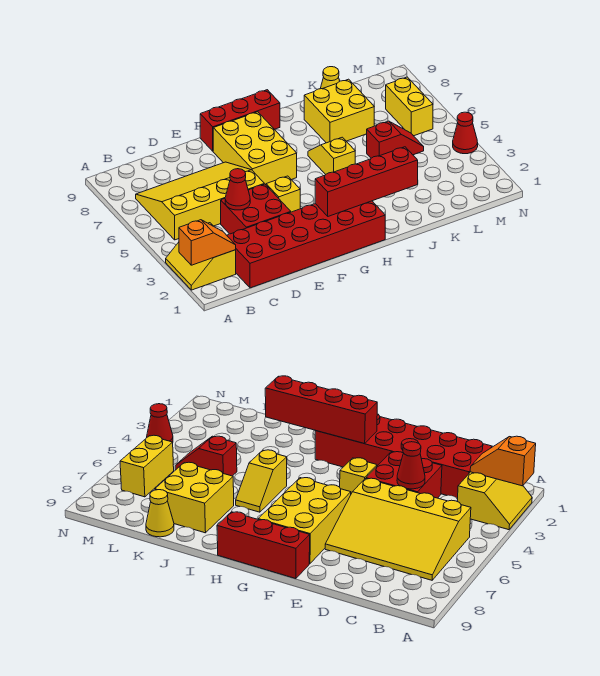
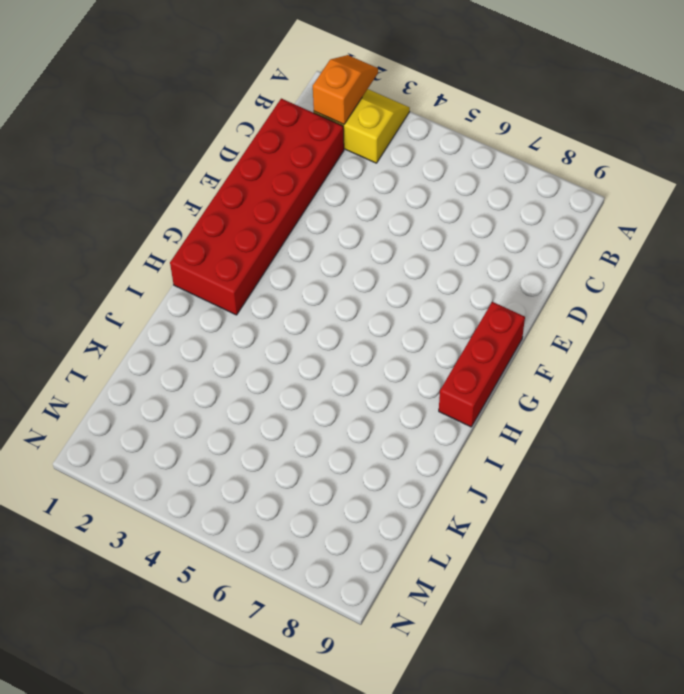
orange slope A2:B2 level 2 top B -> orange slope A2:B2 level 2 top A
none -> yellow slope B5:E7 level 1 top 5
none -> red brick D3:E4 level 1
none -> yellow brick F4 level 1

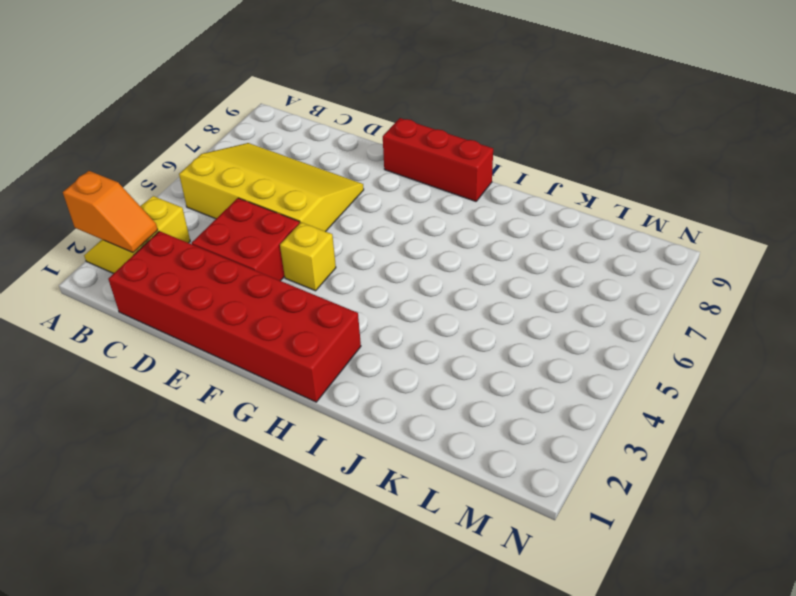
none -> yellow brick F6:G8 level 1
none -> yellow slope I5:I6 level 1 top 5
none -> yellow brick J7:K8 level 1

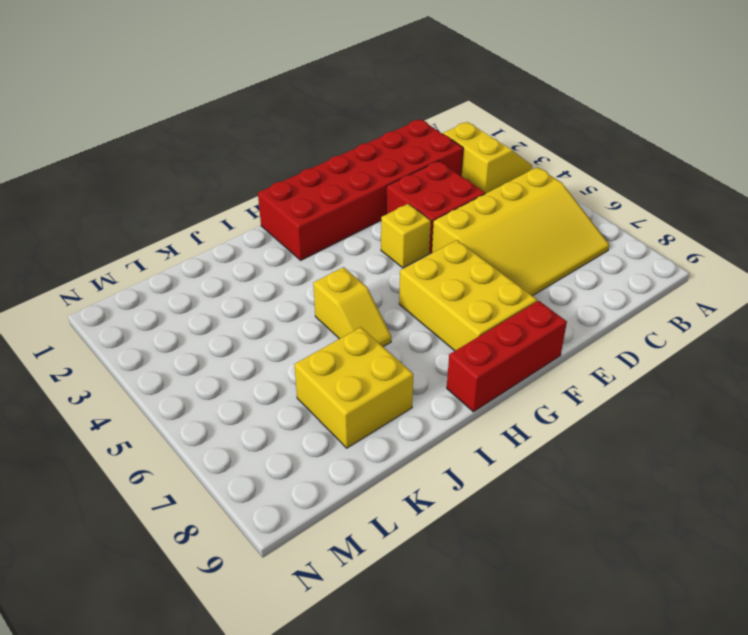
none -> red slope K5:L5 level 1 top K
none -> yellow cone K9 level 1
none -> yellow brick M6:M7 level 1

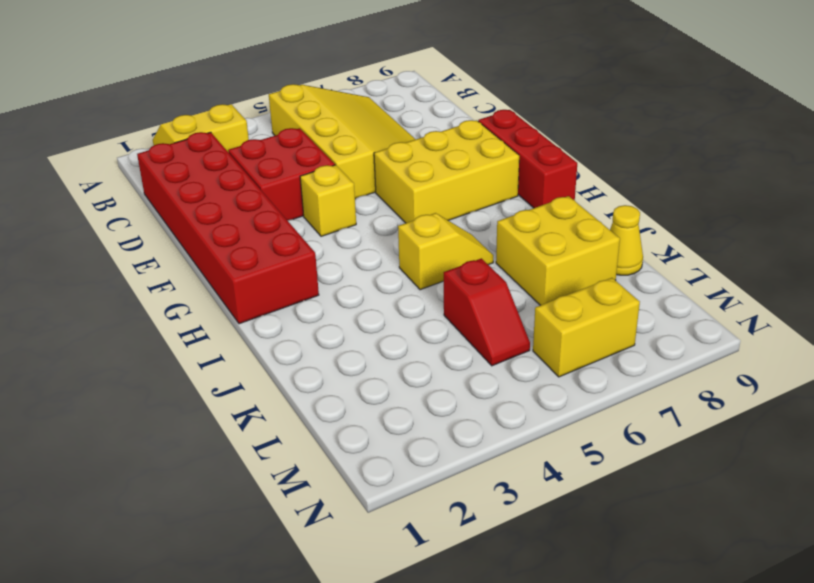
none -> red cone N4 level 1
none -> orange slope A2:B2 level 2 top A
none -> red cone D4 level 2

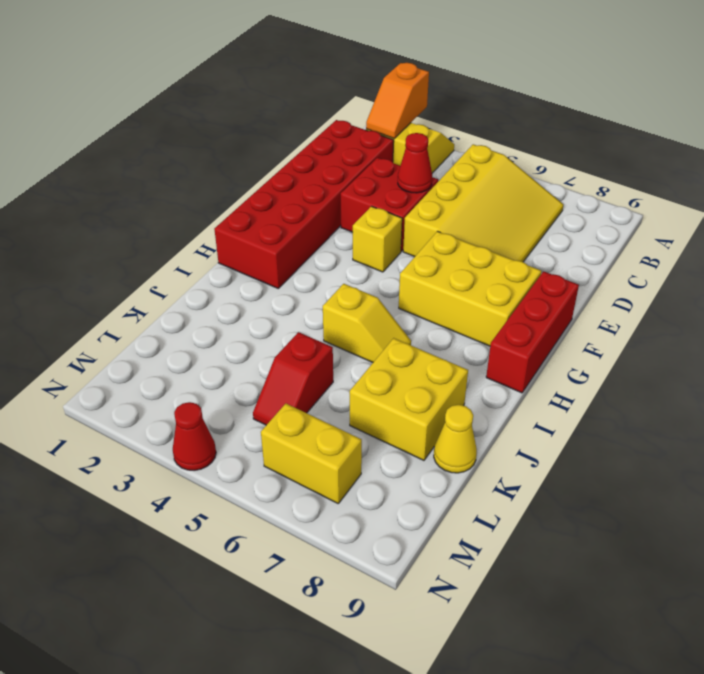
none -> red brick G2:J2 level 2

